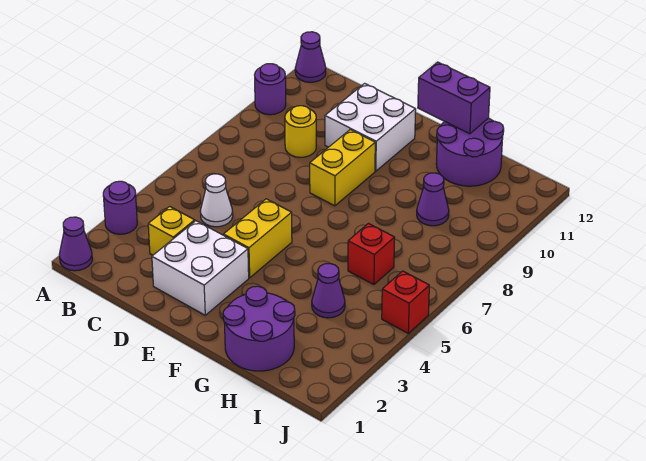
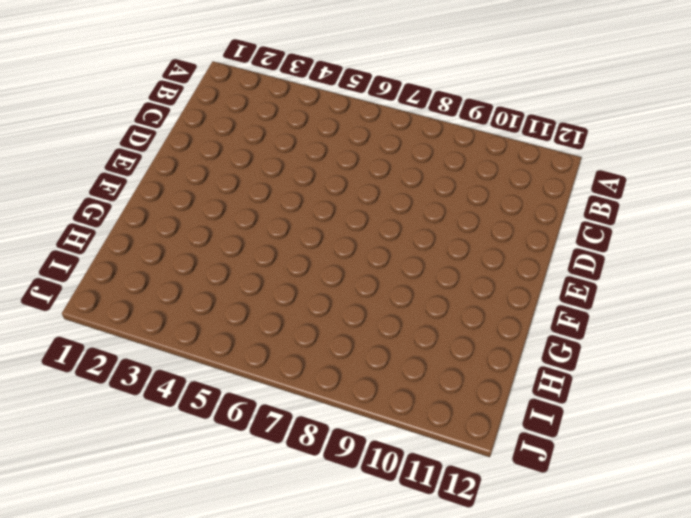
none -> purple cone A1 level 1
none -> purple round brick A3 level 1
none -> purple round brick A10 level 1

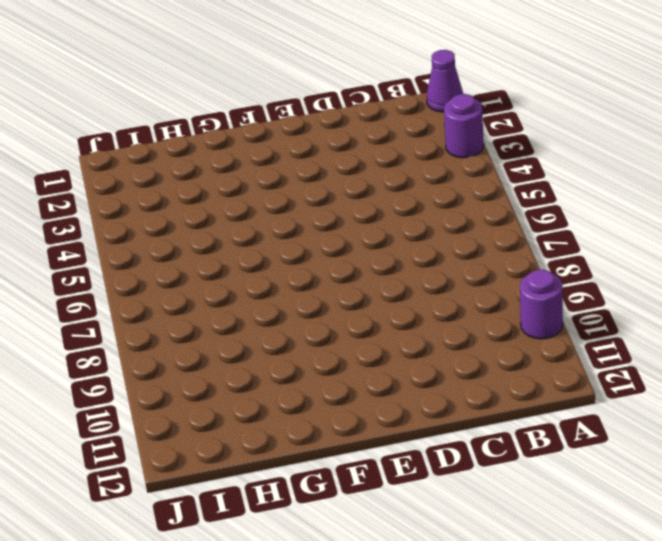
none -> purple cone A12 level 1
none -> yellow brick C3 level 1
none -> white cone C5 level 1

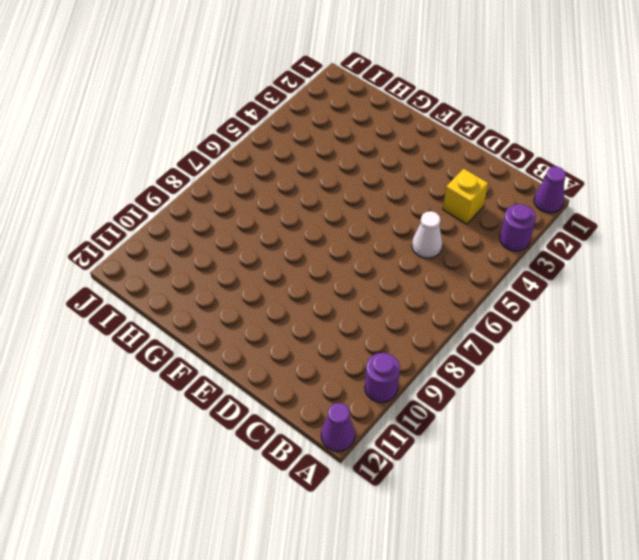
none -> yellow round brick C9 level 1
none -> white brick D2:E3 level 1
none -> white brick D10:E11 level 1

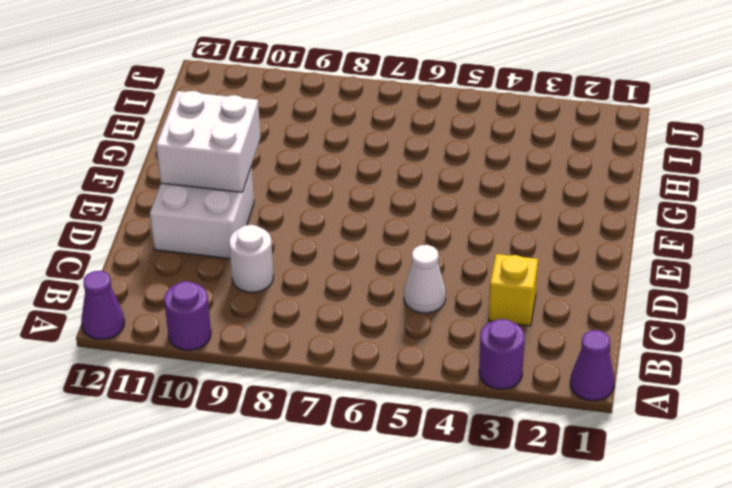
white round brick C9 level 1 -> yellow round brick C9 level 1
white brick E10:F11 level 2 -> white brick D2:E3 level 1
none -> yellow brick E4:E5 level 1
none -> yellow brick E8:E9 level 1
none -> purple round brick G1:H2 level 1

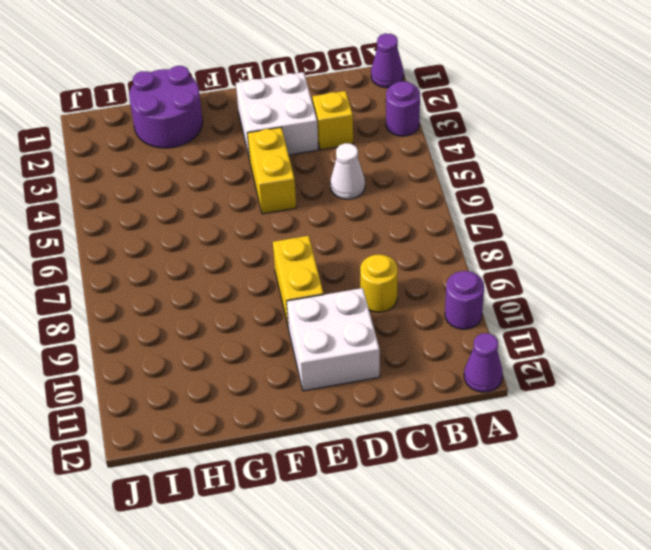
none -> purple round brick G11:H12 level 1
none -> purple cone H4 level 1
none -> red brick H6 level 1

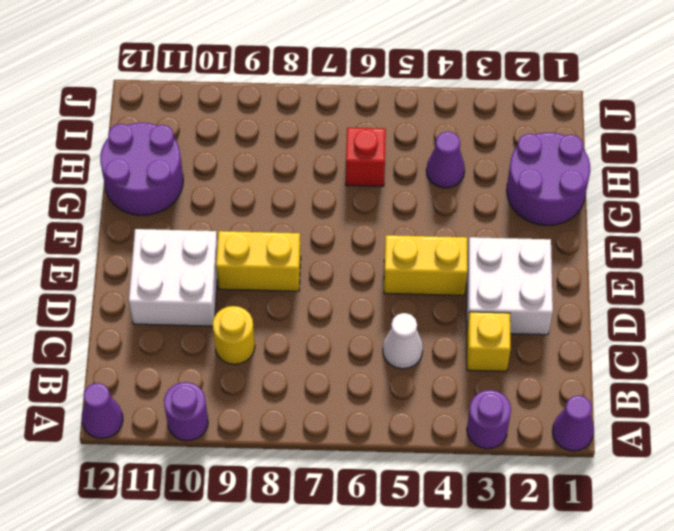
none -> purple cone H9 level 1
none -> red brick J5 level 1
none -> purple brick F12:G12 level 2

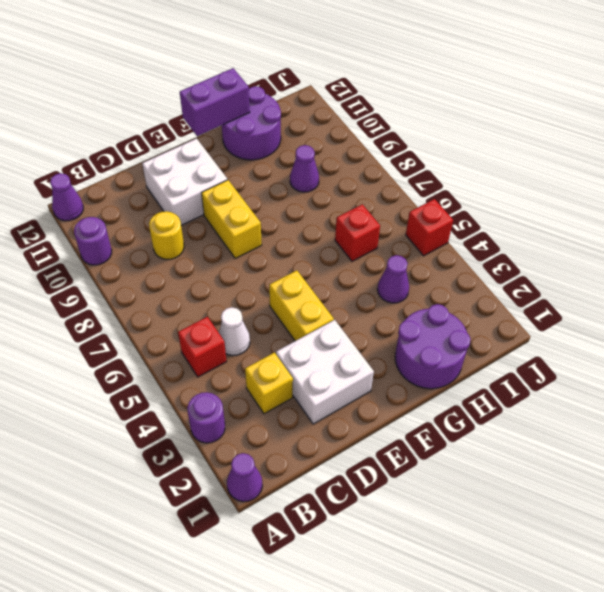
red brick B5 level 1 -> none

